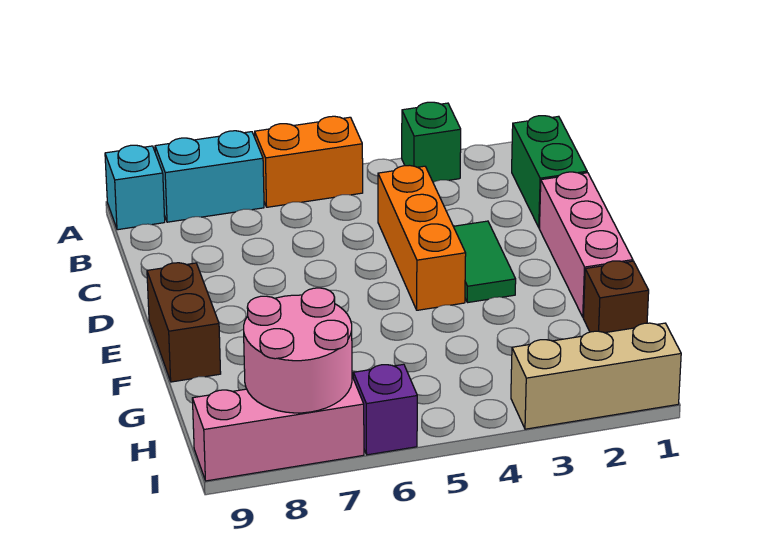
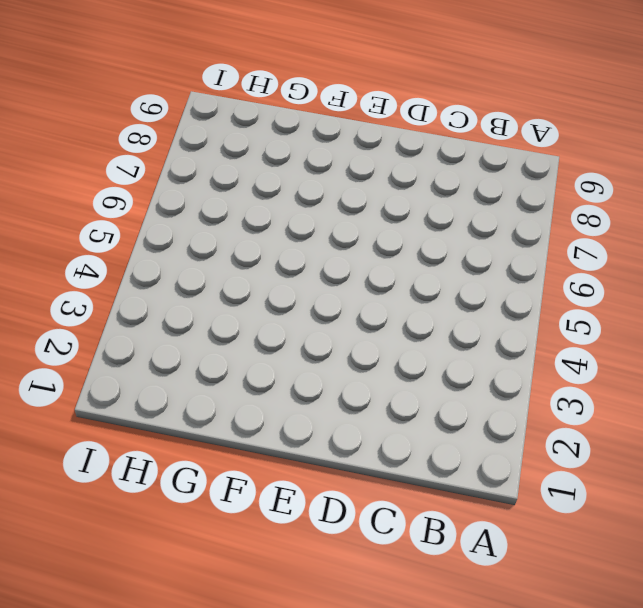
none -> green brick A3 level 1
none -> orange brick A5:A6 level 1
none -> cyan brick A7:A8 level 1

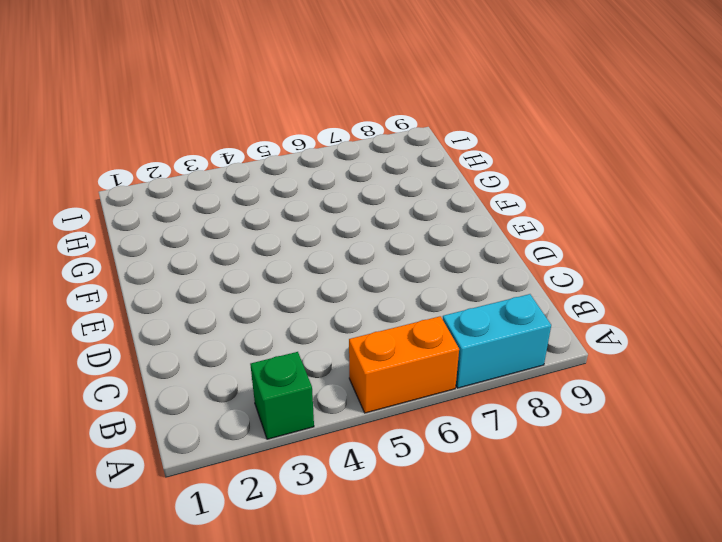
none -> cyan brick A9 level 1
none -> green brick B1:C1 level 1
none -> orange brick C4:E4 level 1

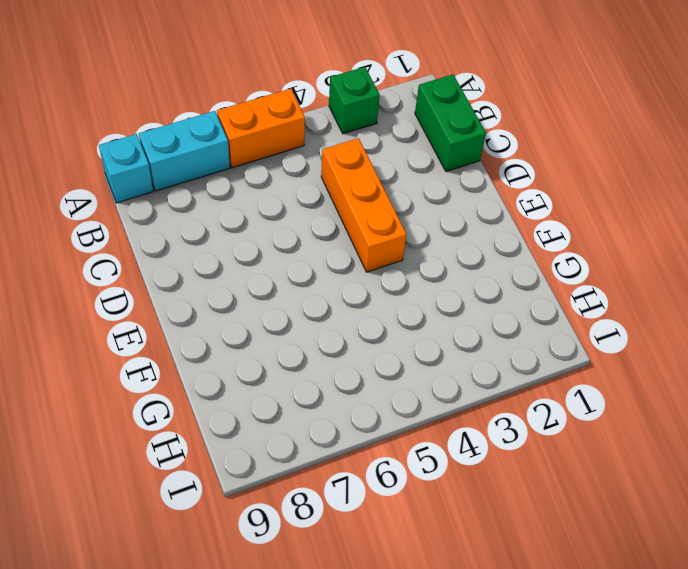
none -> pink brick D1:F1 level 1
none -> green tile D3:E3 level 1
none -> brown brick E9:F9 level 1

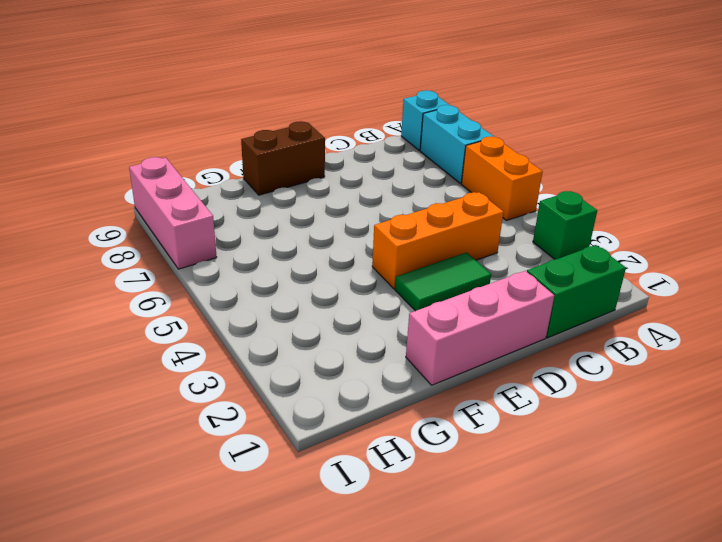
none -> brown brick G1 level 1
none -> tan brick I1:I3 level 1
none -> purple brick I6 level 1

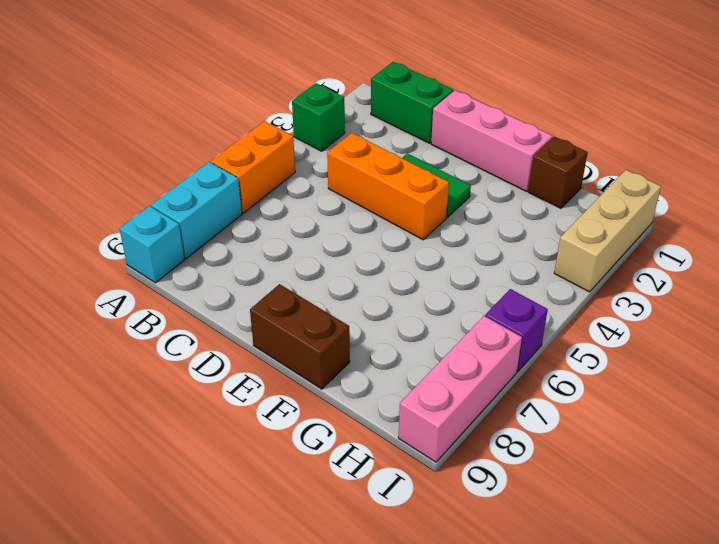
none -> pink round brick H7:I8 level 2

